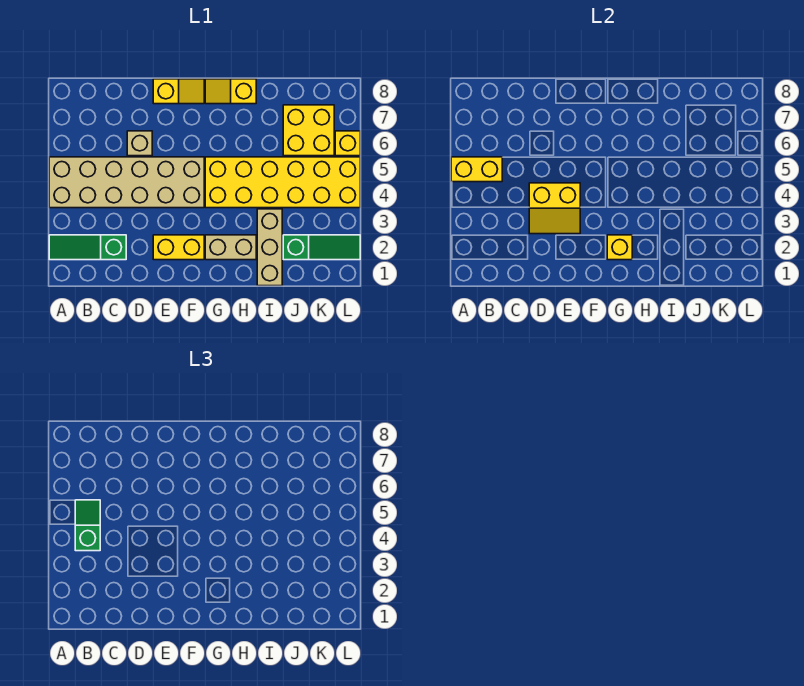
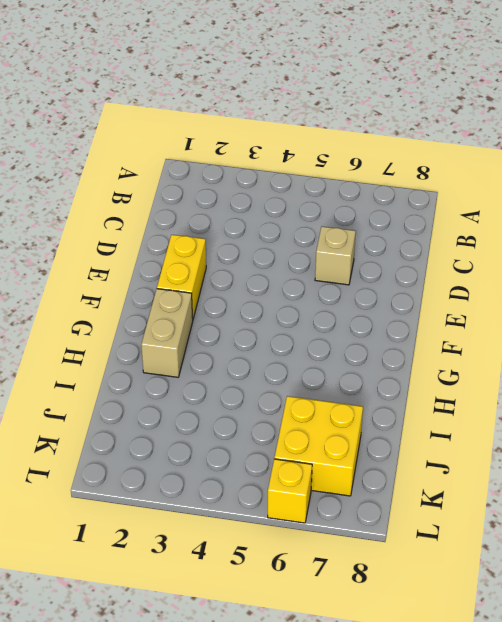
none -> green slope A2:C2 level 1 top C
none -> tan brick A4:F5 level 1
none -> yellow slope E8:F8 level 1 top E

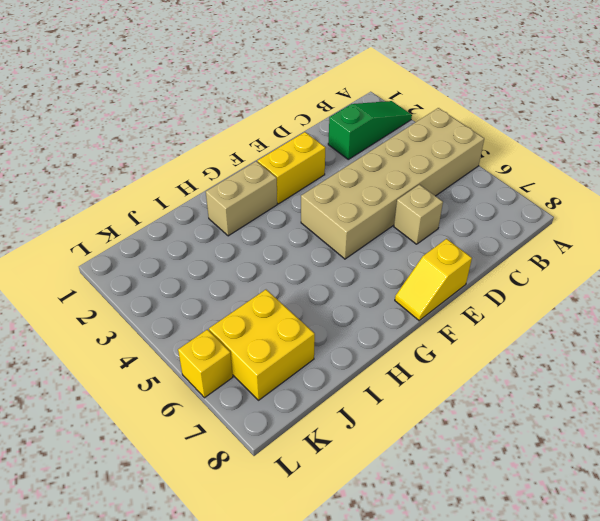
none -> yellow brick G4:L5 level 1
none -> yellow slope G8:H8 level 1 top H
none -> tan brick I1:I3 level 1

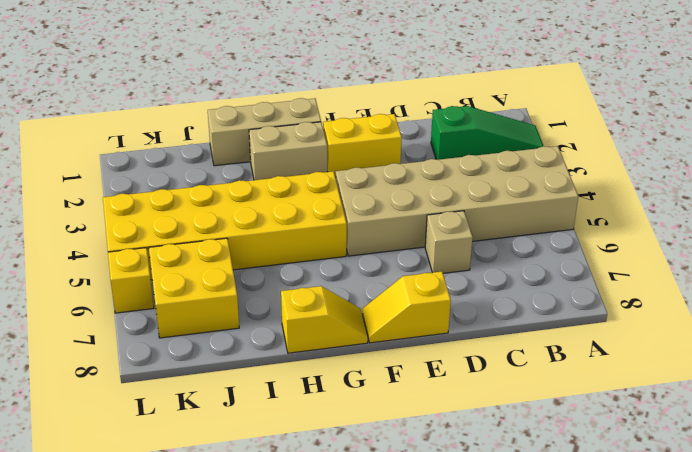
tan brick G1:I1 level 1 -> tan brick I1:I3 level 1
none -> green slope J2:L2 level 1 top J
none -> yellow brick A5:B5 level 2
none -> yellow slope D3:E4 level 2 top 4

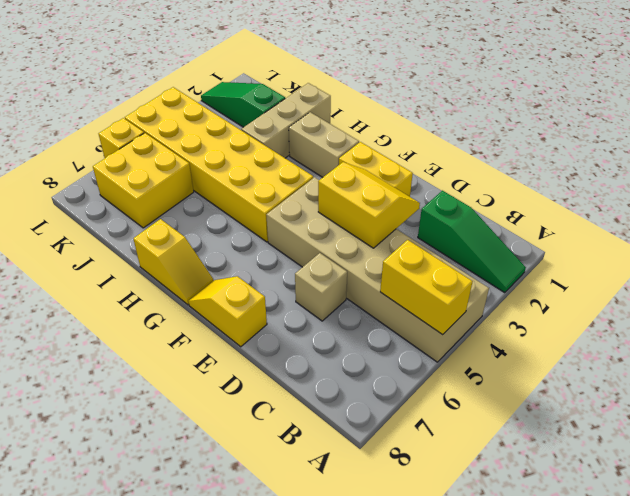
none -> yellow brick G2 level 2
none -> green slope B4:B5 level 3 top 4

